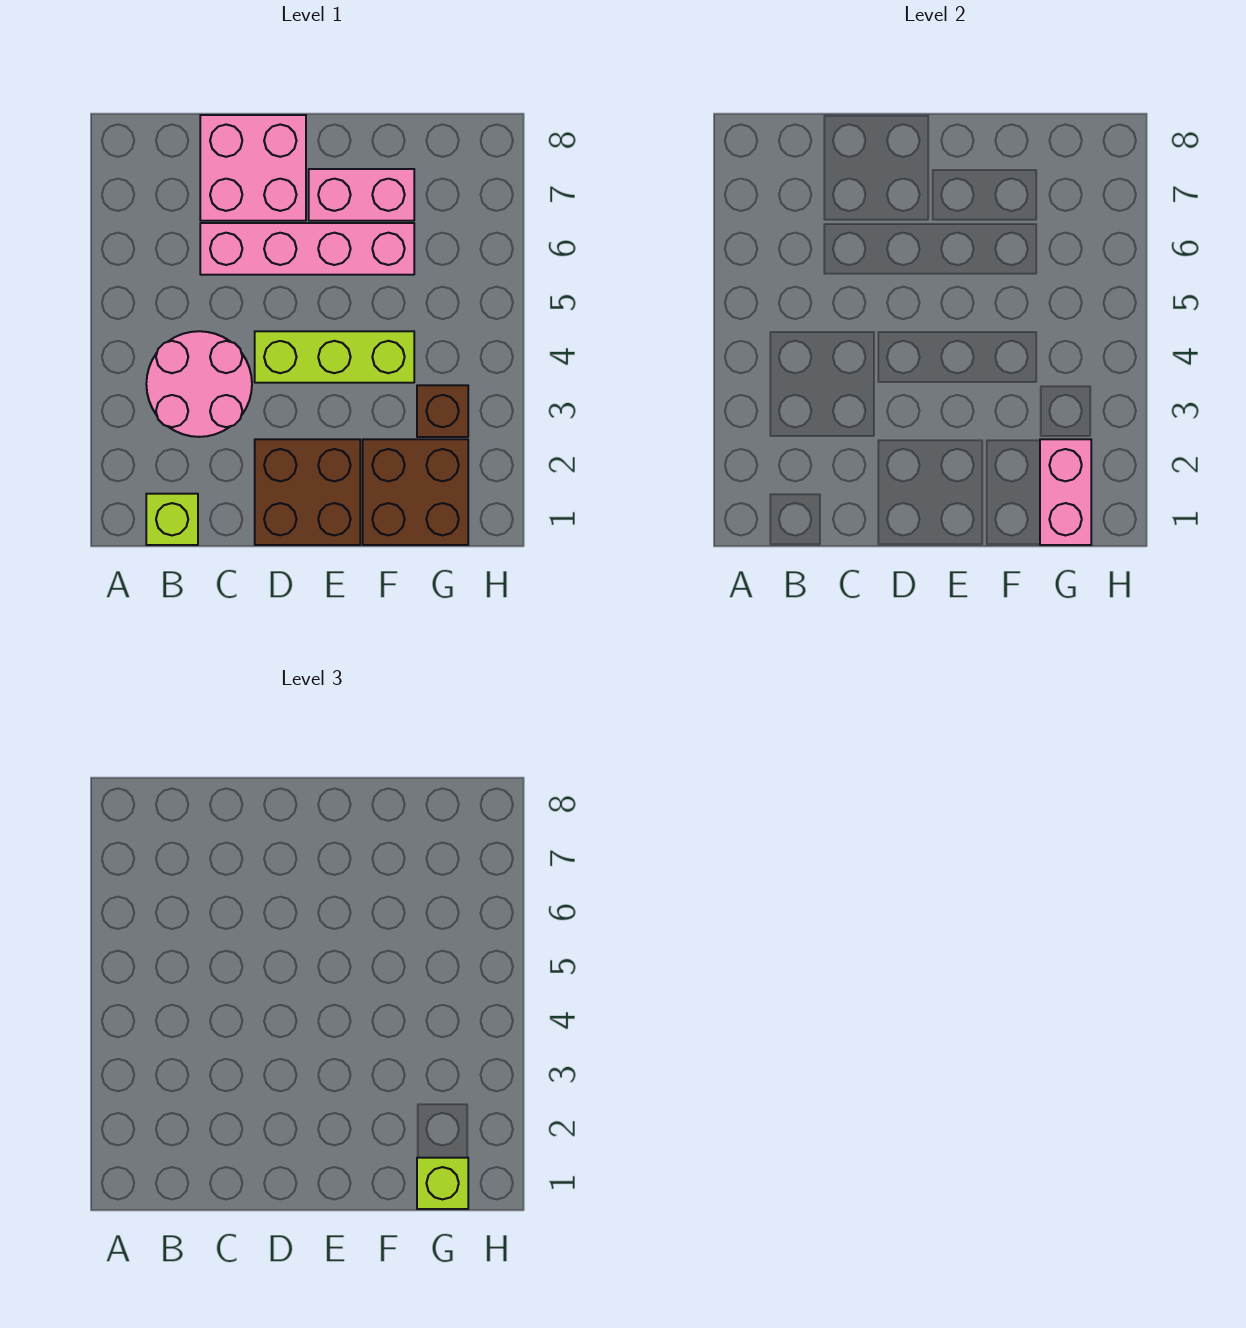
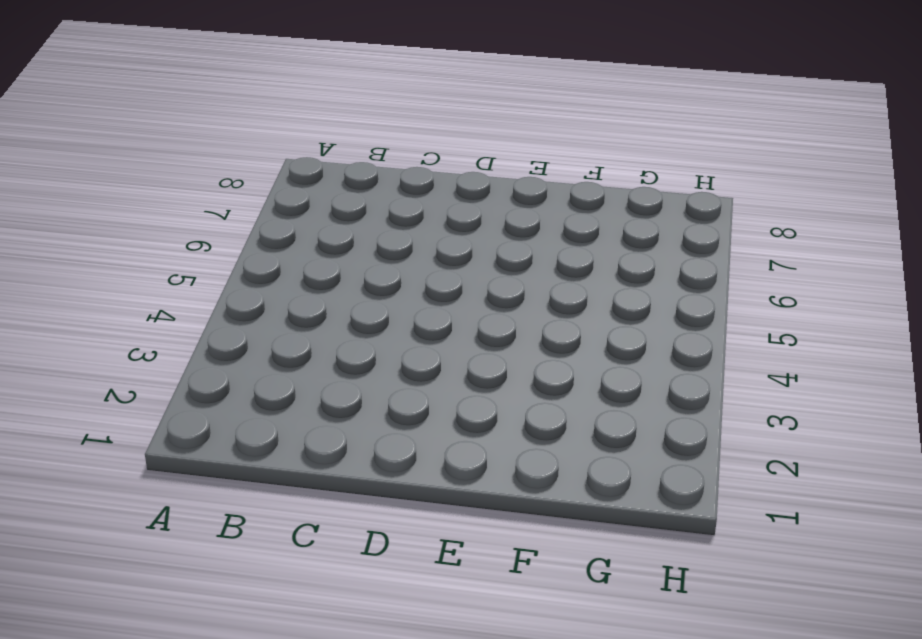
none -> lime brick B1 level 1
none -> pink round brick B3:C4 level 1

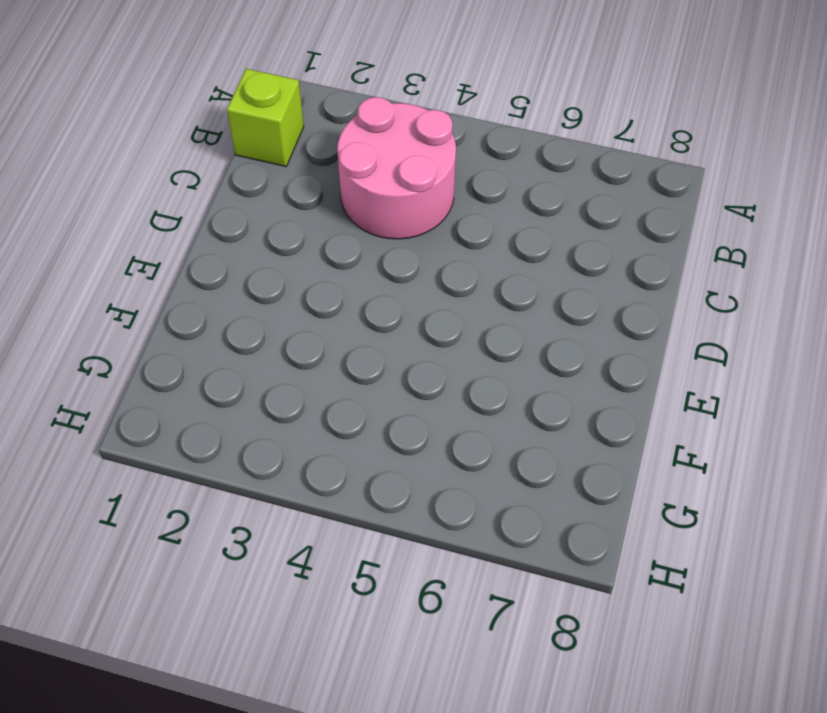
none -> pink brick C6:F6 level 1
none -> pink brick C7:D8 level 1

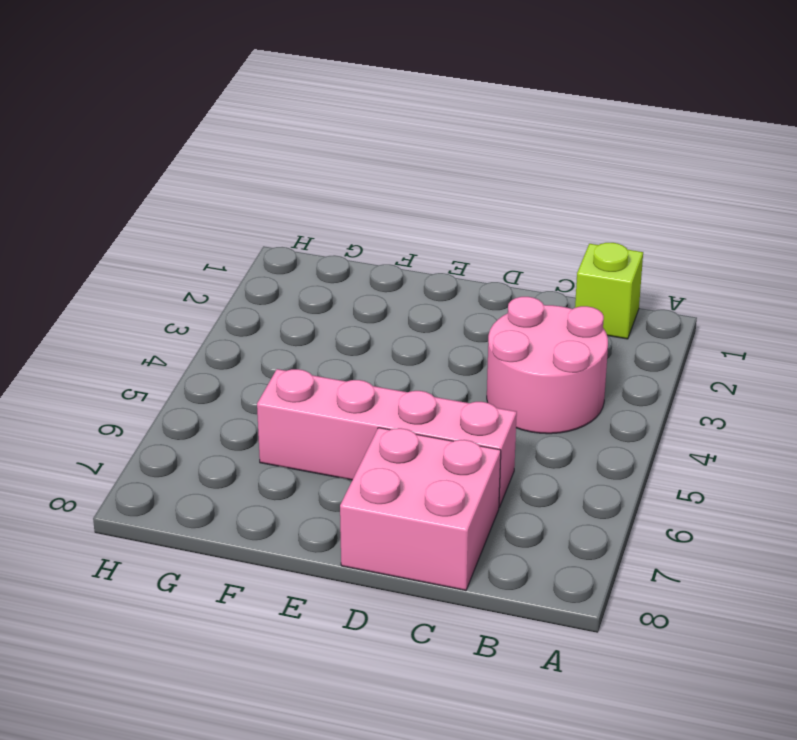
none -> brown brick D1:E2 level 1
none -> lime brick D4:F4 level 1

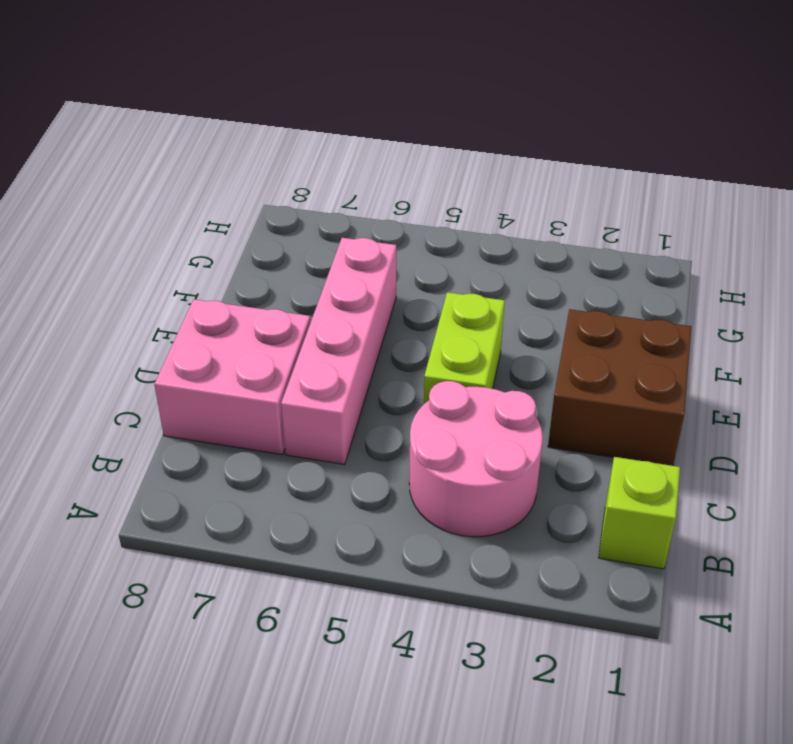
lime brick D4:E4 level 1 -> lime brick D4:F4 level 1
none -> pink brick E7:F7 level 1
none -> brown brick F1:G2 level 1

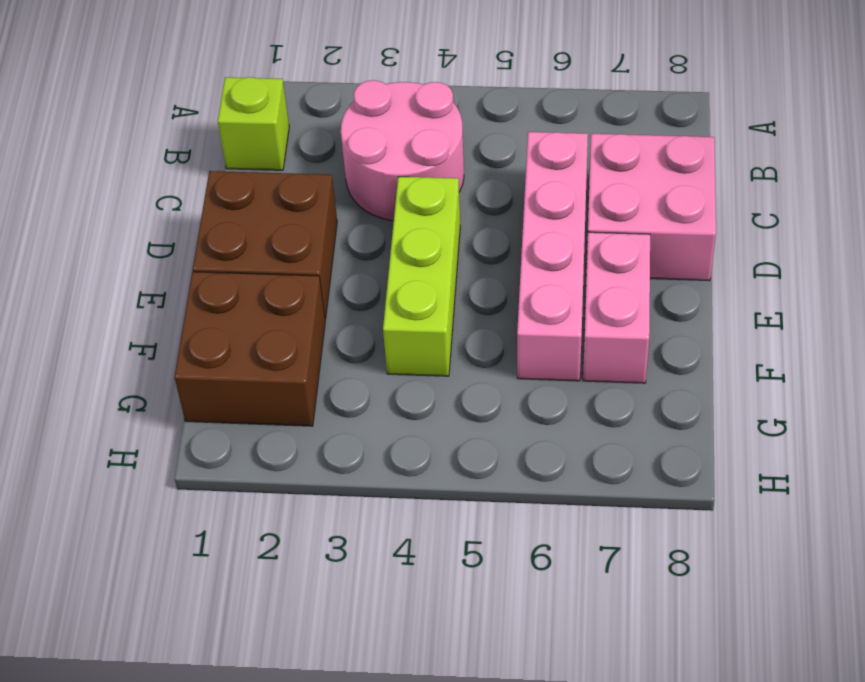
none -> brown brick G3 level 1
none -> pink brick G1:G2 level 2

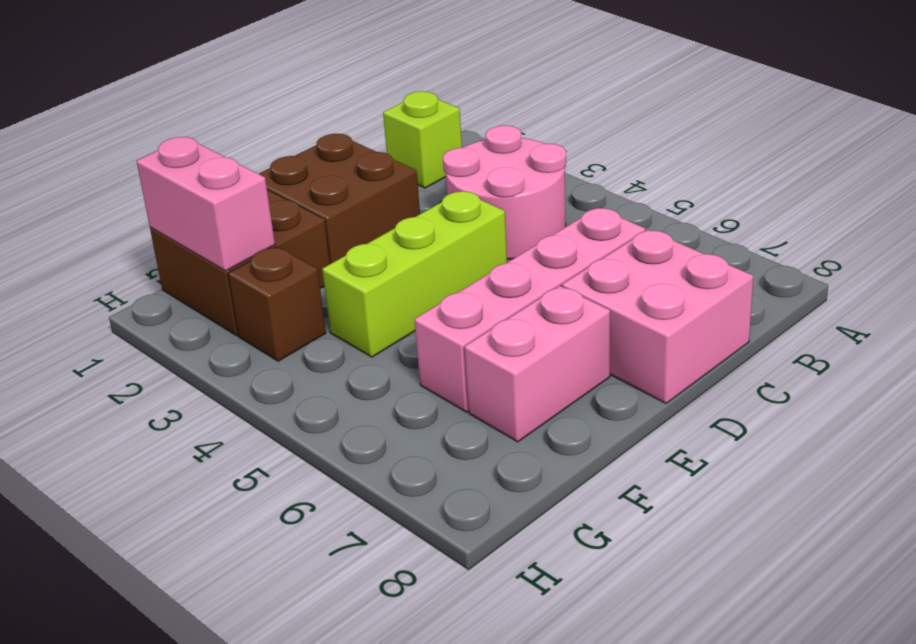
none -> lime brick G1 level 3

